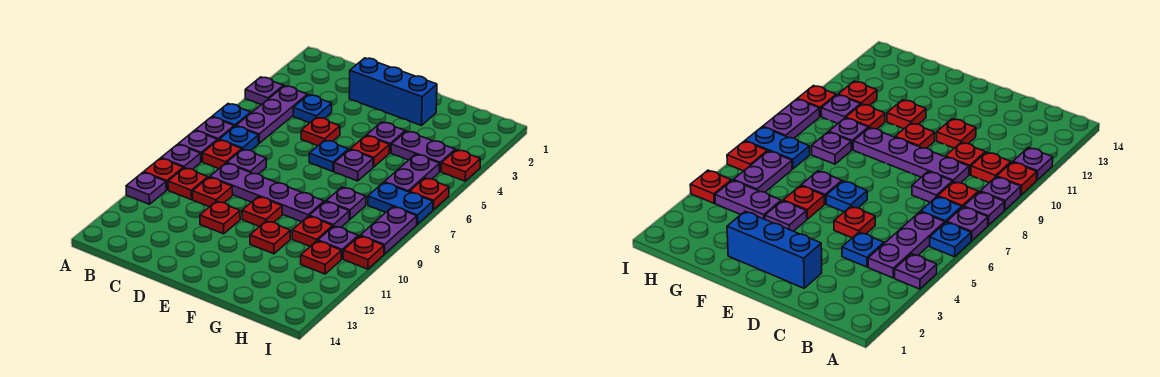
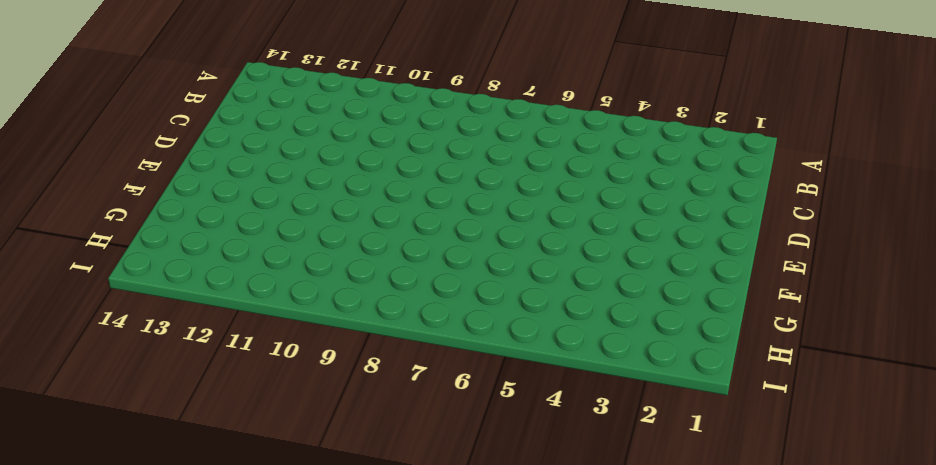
none -> purple plate A4 level 1
none -> blue plate A6 level 1
none -> purple plate A7 level 1
none -> purple plate A8 level 1

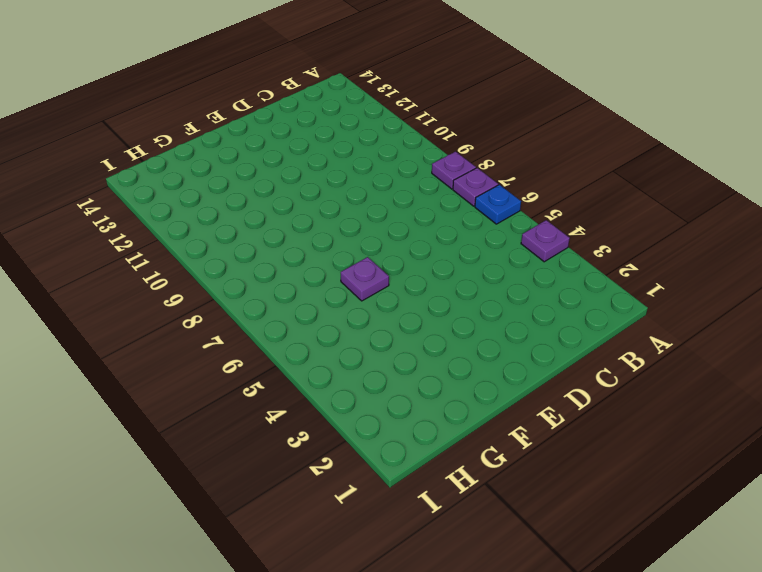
none -> purple plate A9 level 1
none -> red plate A10 level 1
none -> purple plate A11 level 1
none -> purple plate B4:B6 level 1

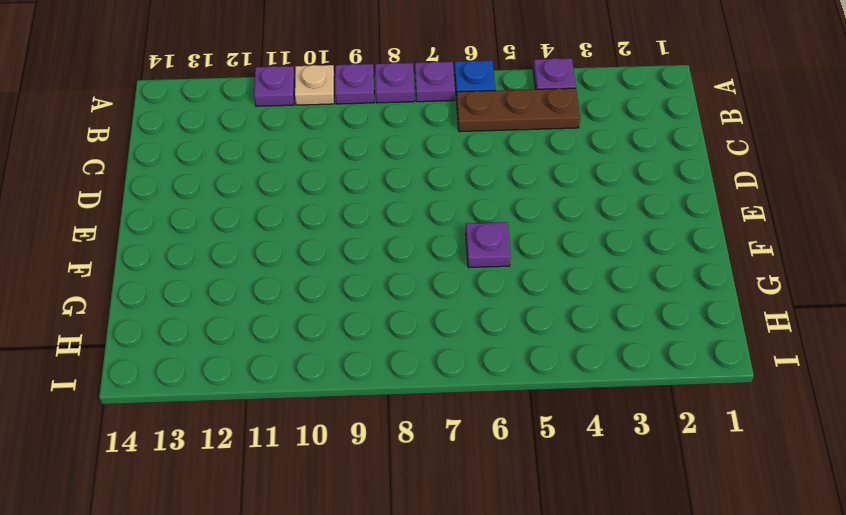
tan plate A10 level 1 -> red plate A10 level 1
brown plate B4:B6 level 1 -> purple plate B4:B6 level 1
none -> blue plate B7 level 1
none -> red plate B8 level 1
none -> red plate B10 level 1
none -> blue plate C4 level 1

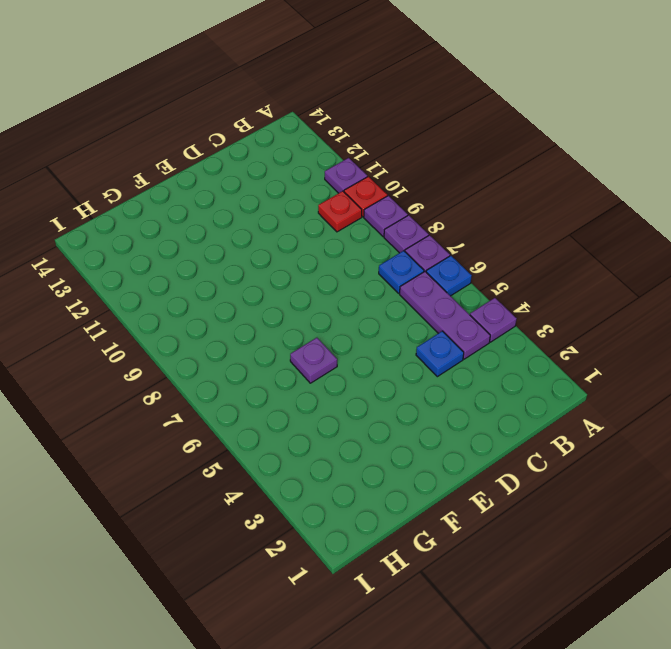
none -> red plate B8 level 1
none -> purple plate C8 level 1
none -> purple plate C9:F9 level 1
none -> red plate C10 level 1

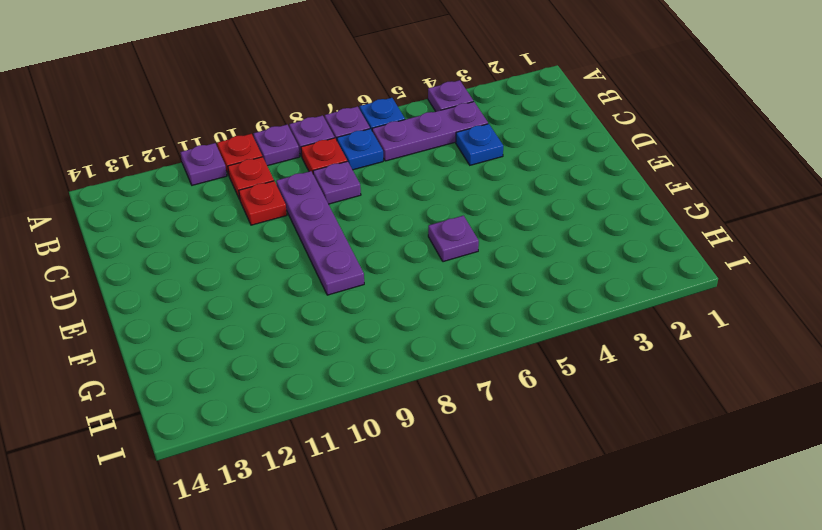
none -> blue brick D2:F2 level 1
none -> red plate D5 level 1
none -> red plate D11 level 1
none -> blue plate E6 level 1

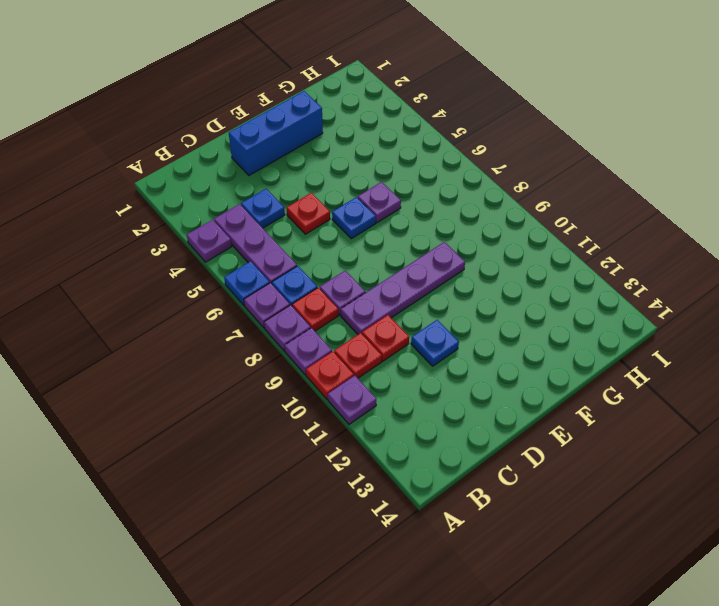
blue plate D11 level 1 -> red plate D11 level 1
none -> red plate E10 level 1
none -> purple plate F4 level 1
none -> red plate F5 level 1
none -> red plate F11 level 1

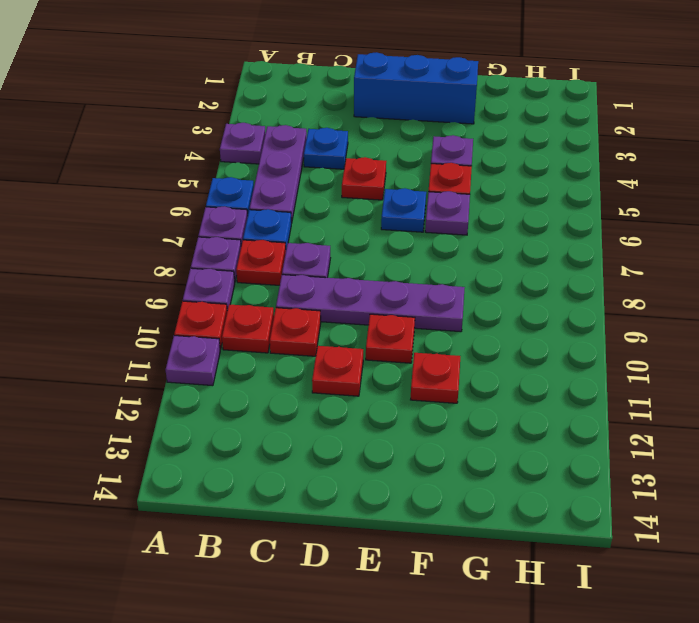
none -> purple plate G4:H4 level 1
none -> purple plate G8 level 1
none -> purple plate G9 level 1
none -> red plate G10 level 1

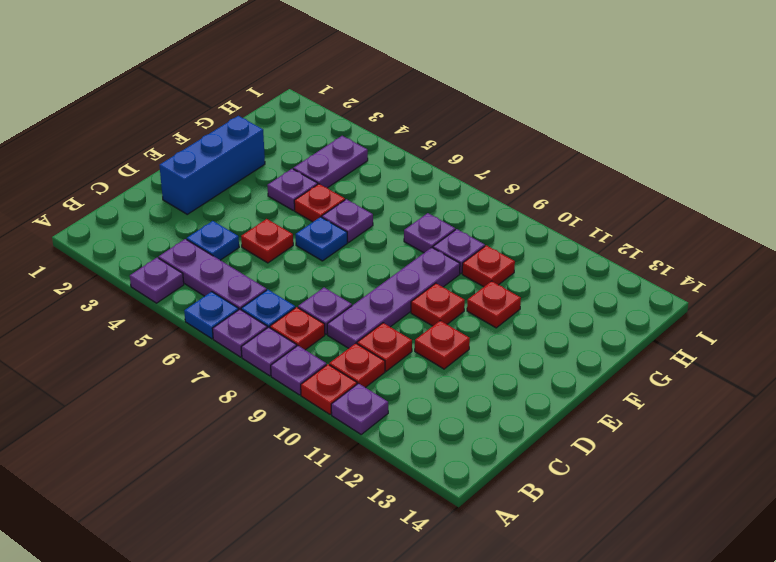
none -> purple plate H5:H6 level 1
none -> blue plate H7:I7 level 1
none -> purple plate H10 level 1
none -> red plate H11 level 1

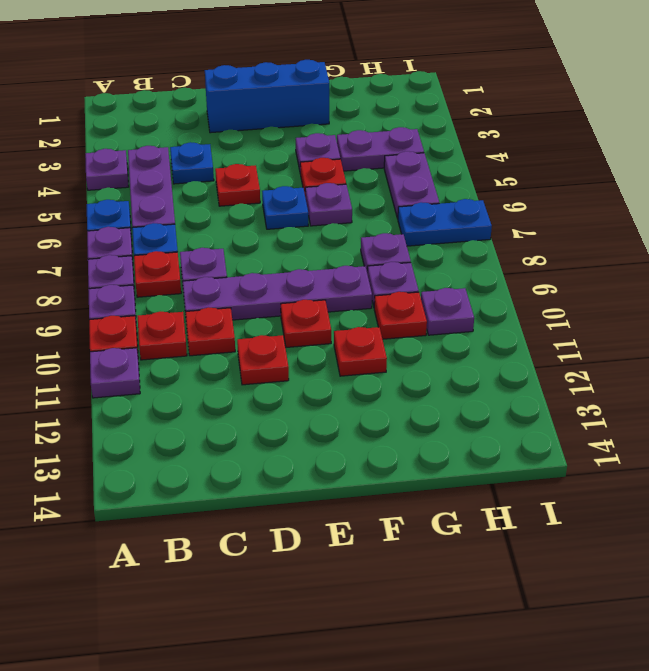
none -> red plate H11 level 1
none -> red plate I4 level 1
none -> red plate I6 level 1
none -> purple plate I8:I9 level 1

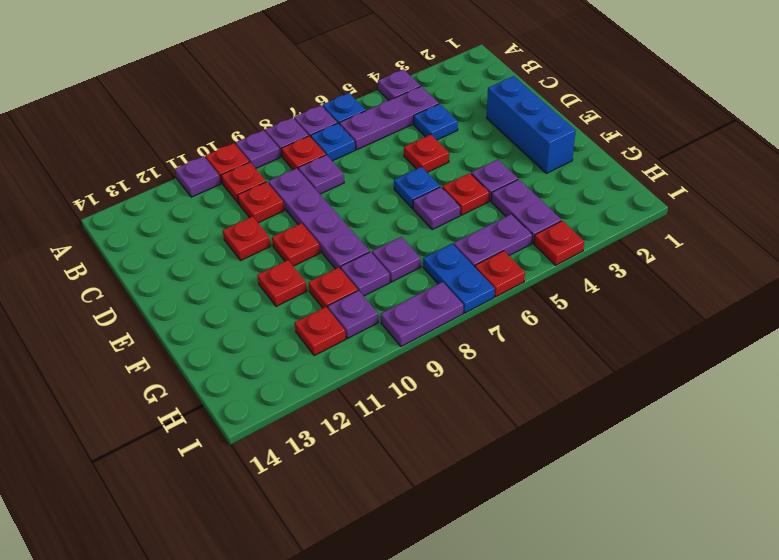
none -> red plate I10 level 1

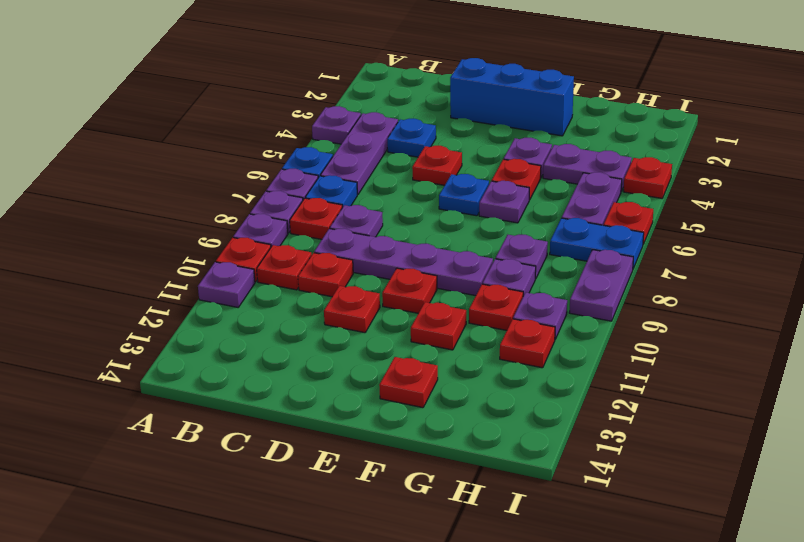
red plate F13 level 1 -> red plate I10 level 1

